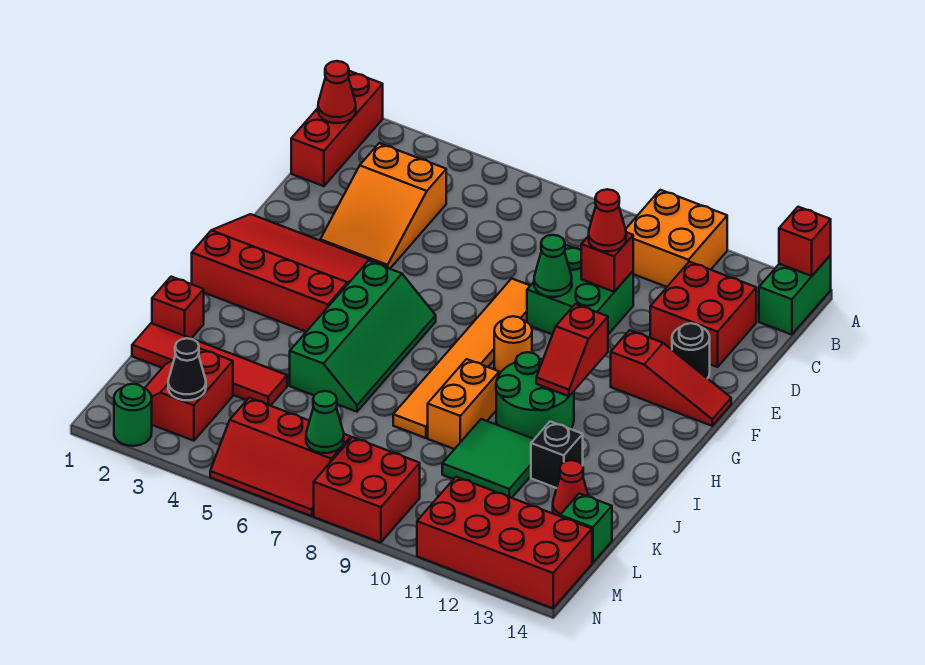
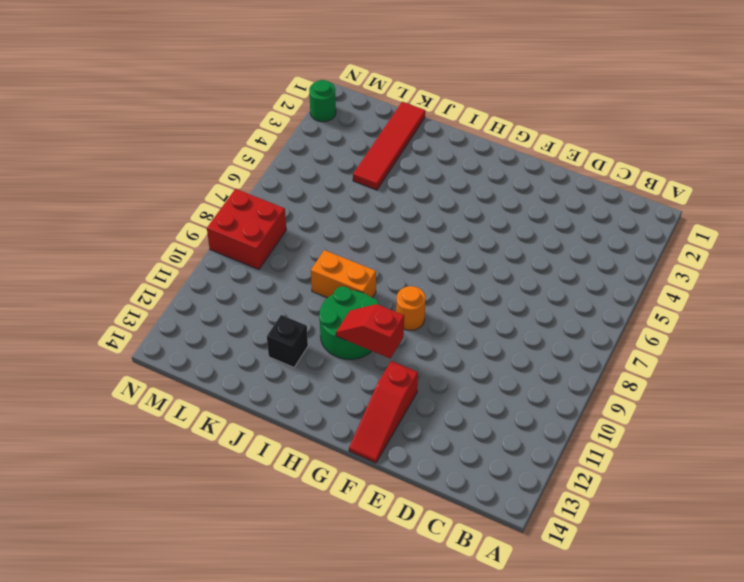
none -> red brick A1:C1 level 1
none -> orange brick A10:B11 level 1
none -> green brick A14:B14 level 1
none -> orange slope C3:E4 level 1 top C

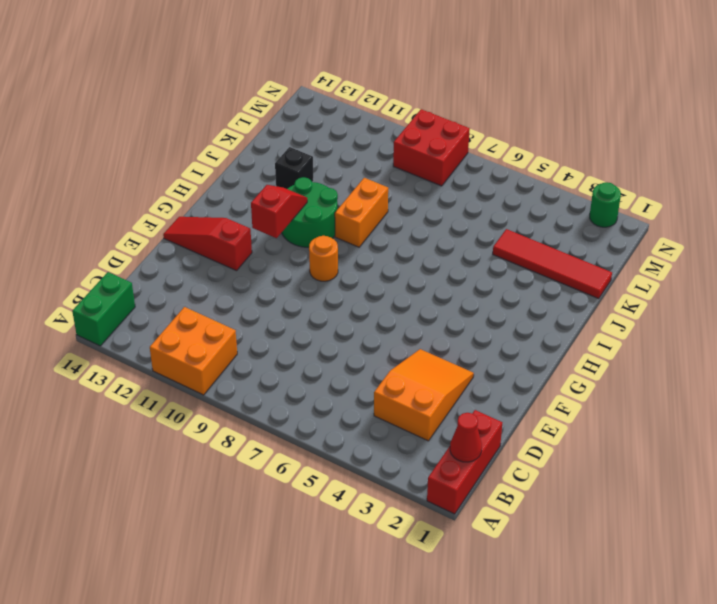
none -> red brick C12:D13 level 1
none -> green brick D9:E10 level 1
none -> orange tile E8:J8 level 1
none -> black round brick E13 level 1

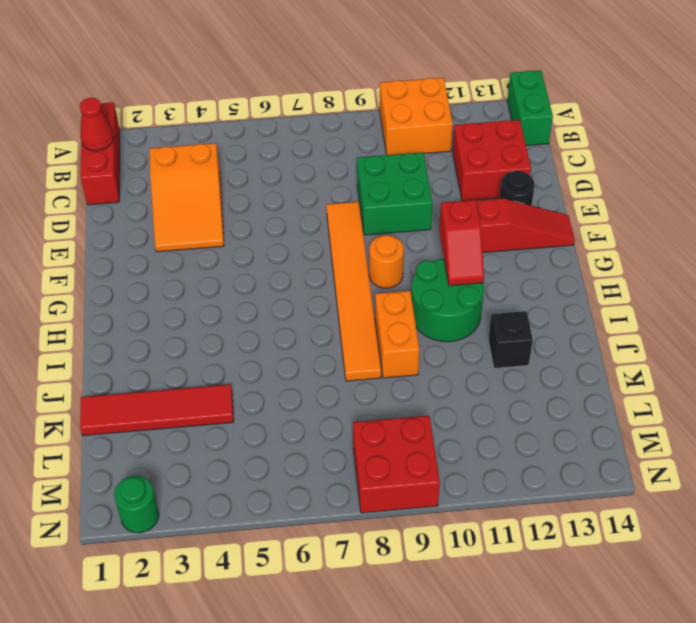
none -> red slope F1:H4 level 1 top H
none -> green slope G5:J6 level 1 top 5
none -> red brick J1 level 1
none -> green tile J10:K11 level 1

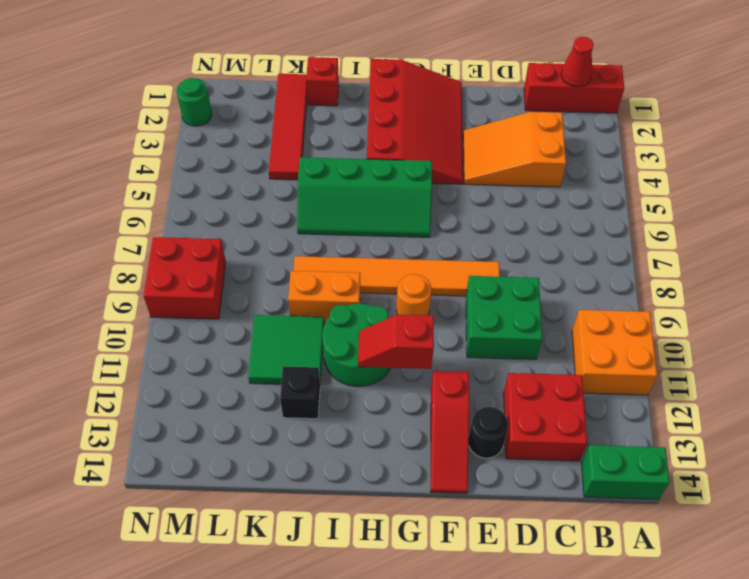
none -> red cone K13 level 1
none -> red slope L2:M3 level 1 top 3
none -> green brick L14 level 1
none -> red slope M5:N7 level 1 top M

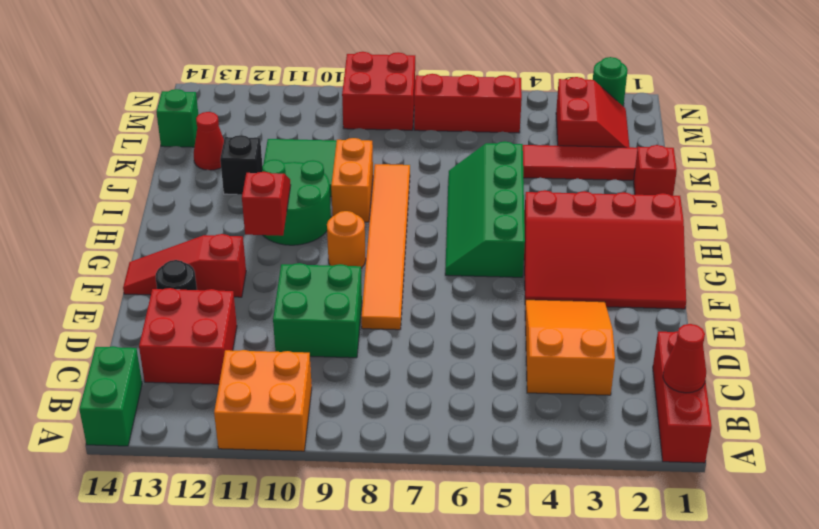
none -> red brick M11:N14 level 1
none -> red brick A14 level 2
none -> red brick D10 level 2
none -> green cone E9 level 2

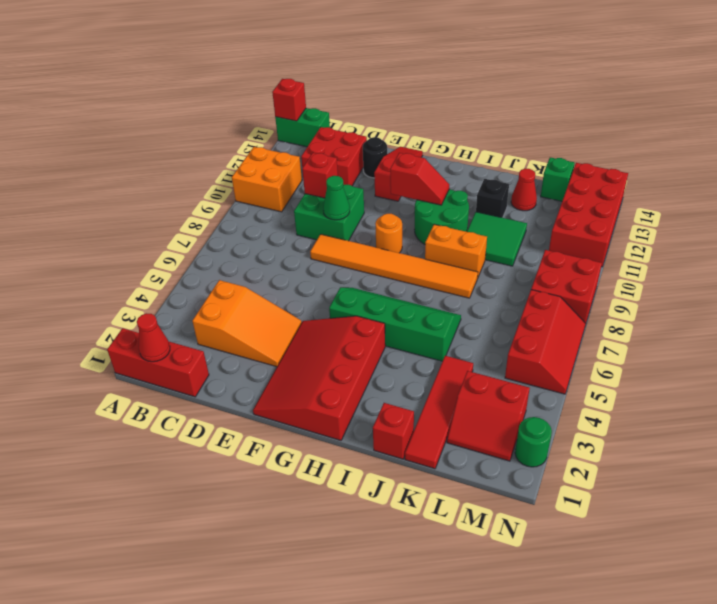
none -> black cone M3 level 2
none -> green cone M7 level 2
none -> red cone D10 level 3

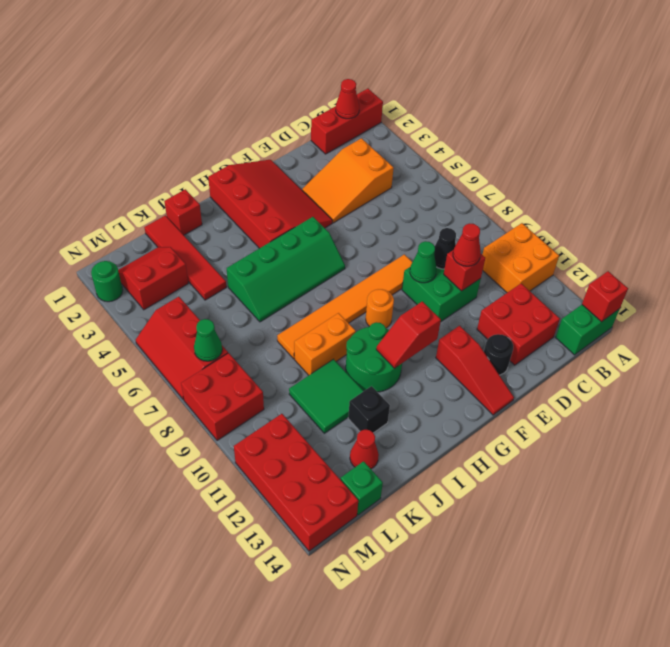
black cone D9 level 2 -> black cone M3 level 2

